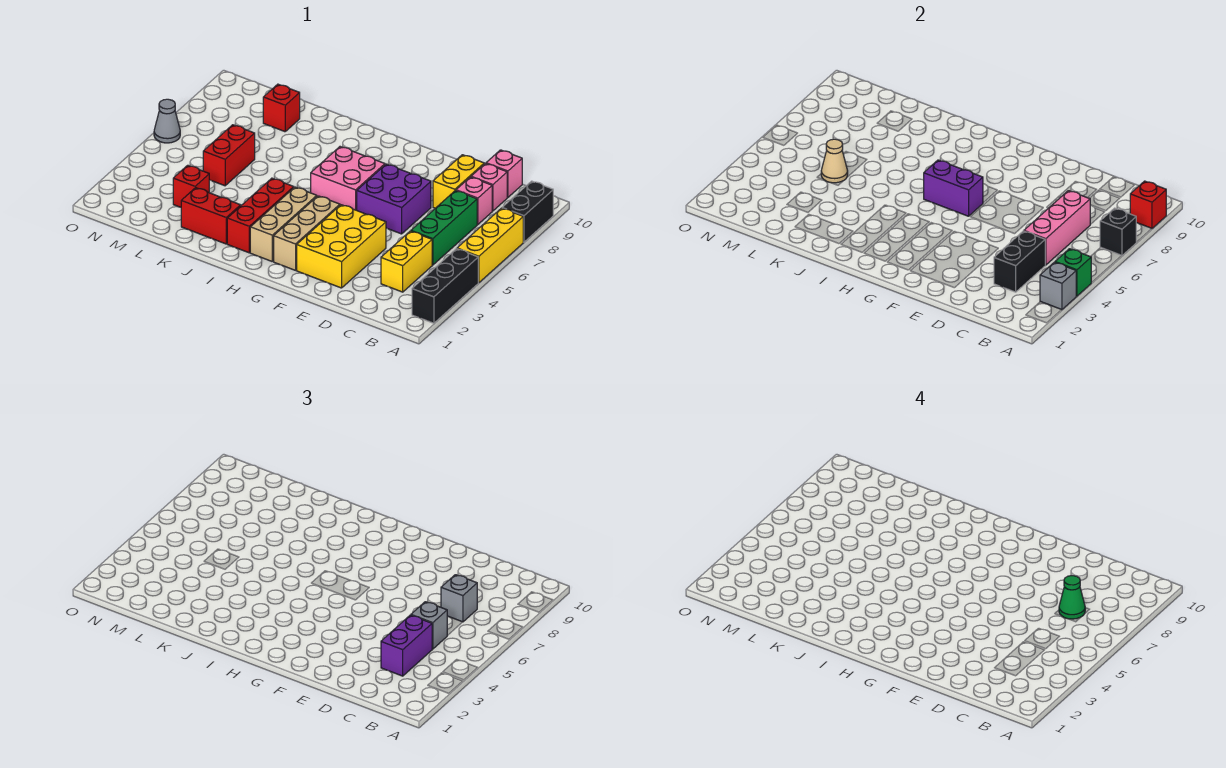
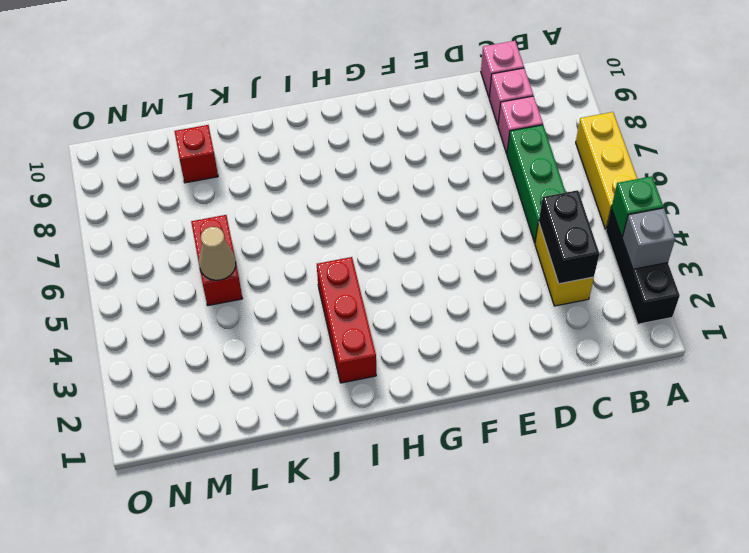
none -> black brick A8:A9 level 1
none -> yellow brick D8:D9 level 1
none -> yellow brick E2:F4 level 1
none -> purple brick E6:F7 level 1

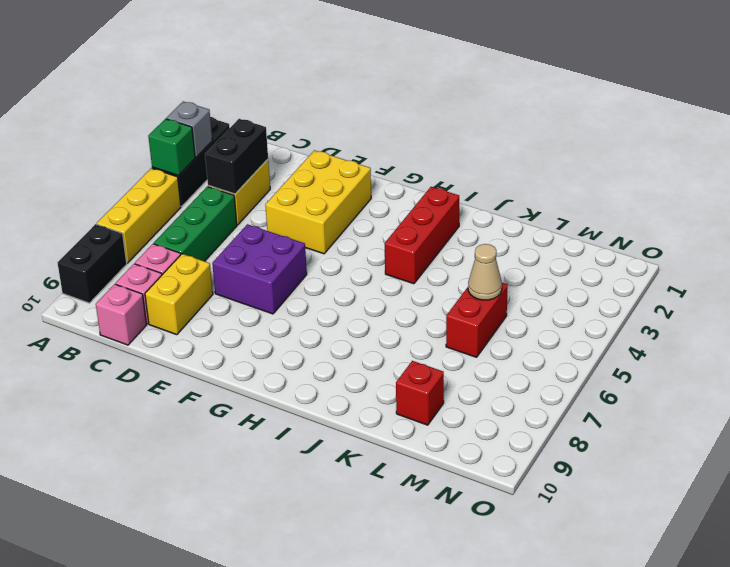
none -> tan brick G2:G4 level 1
none -> pink brick G6:H7 level 1
none -> tan brick H2:H4 level 1
none -> red brick J2:K2 level 1

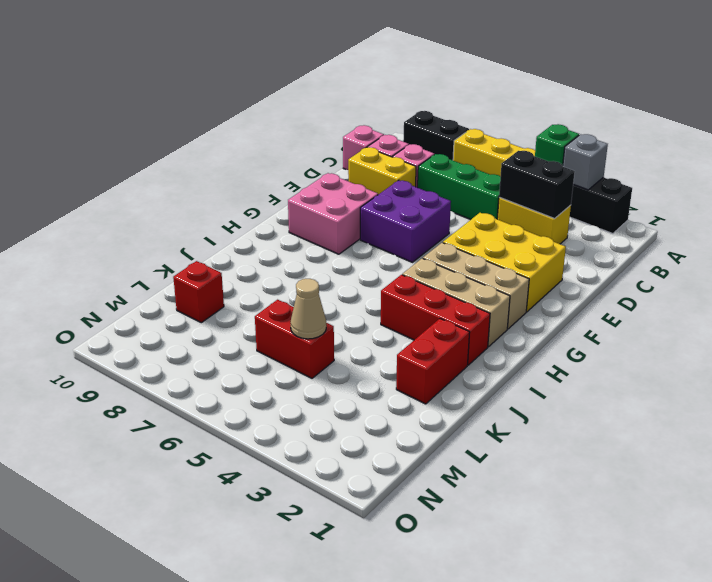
pink brick F8:G9 level 1 -> pink brick G6:H7 level 1
none -> red brick L3 level 1
none -> grey cone O6 level 1
none -> black brick A7 level 2
none -> red brick A9 level 2

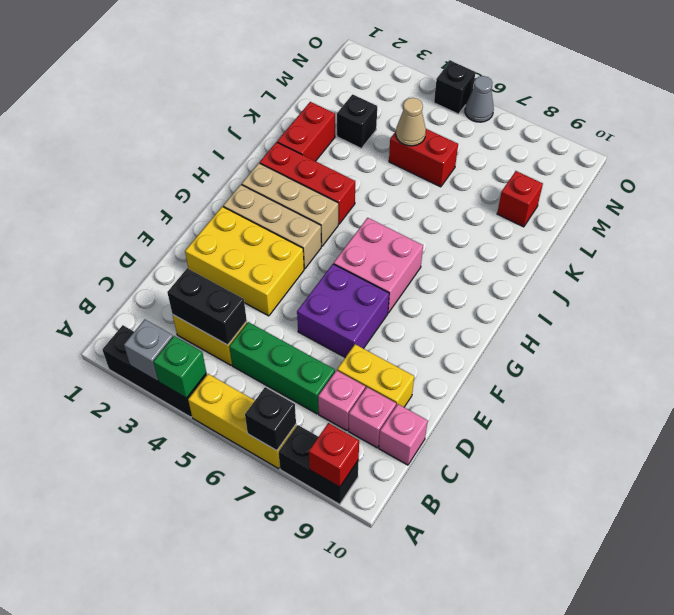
black brick L3 level 1 -> red brick L3 level 1
black brick O5 level 1 -> none
none -> pink brick C5:C7 level 2
none -> purple brick G6:H6 level 2
none -> purple brick C3:C4 level 3
none -> grey brick C5 level 3

